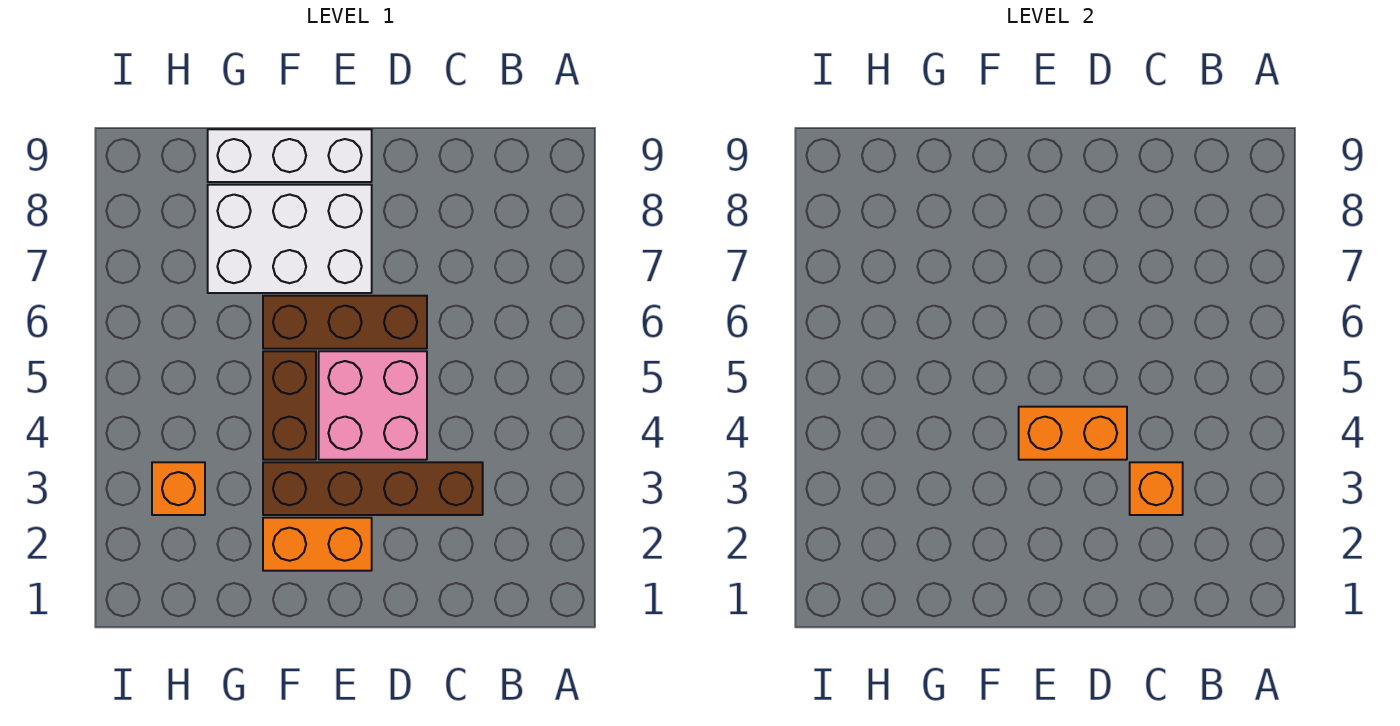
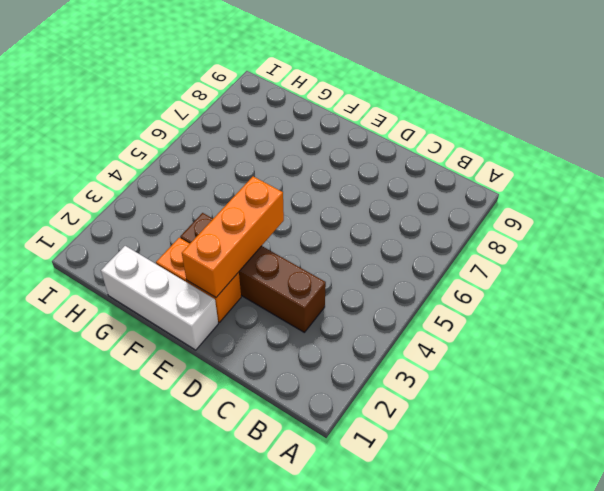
white brick E1:G1 level 1 -> white brick E9:G9 level 1
orange brick E2:E4 level 2 -> orange brick D4:E4 level 2
none -> pink brick D4:E5 level 1
none -> brown brick D6:F6 level 1

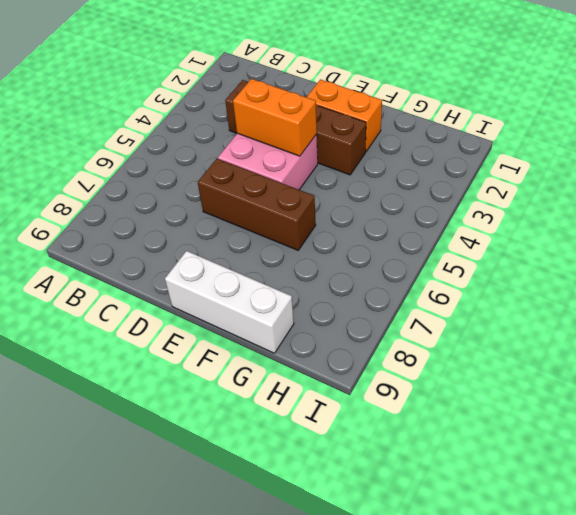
none -> white brick E7:G8 level 1
none -> brown brick F4:F5 level 1

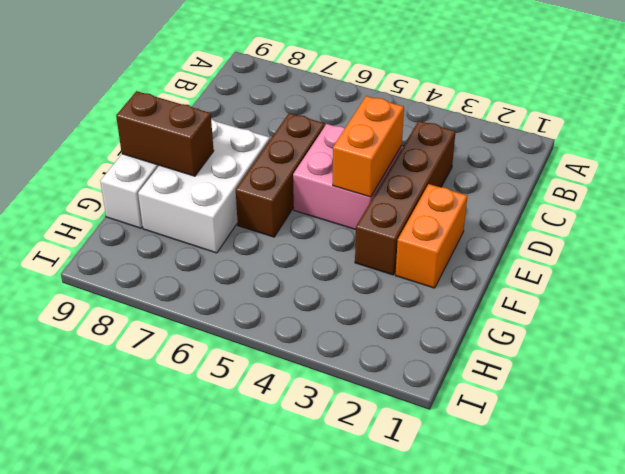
brown brick F8:F9 level 2 -> brown brick F4:F5 level 1
none -> orange brick H3 level 1
none -> orange brick C3 level 2

